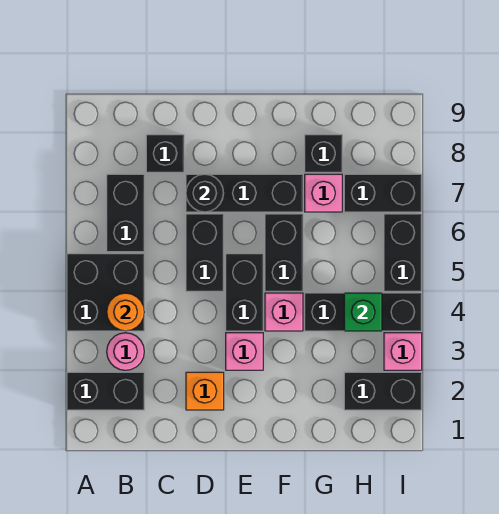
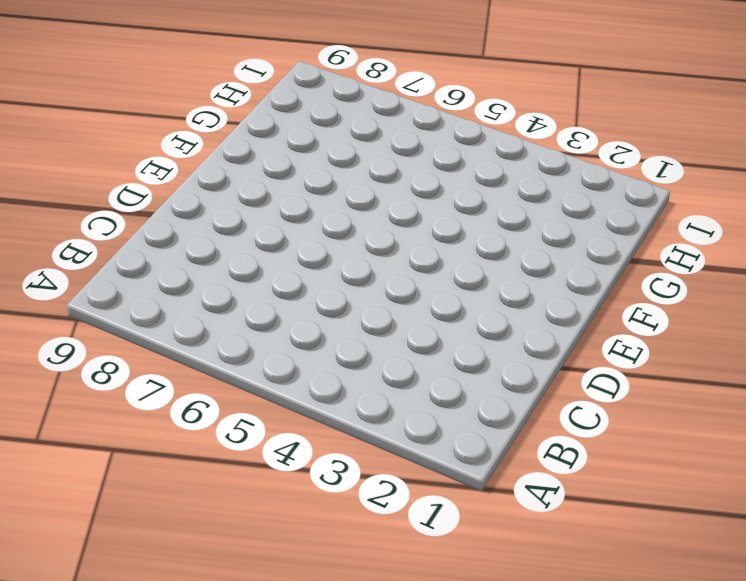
none -> black brick A2:B2 level 1
none -> black brick A4:B5 level 1
none -> pink round brick B3 level 1

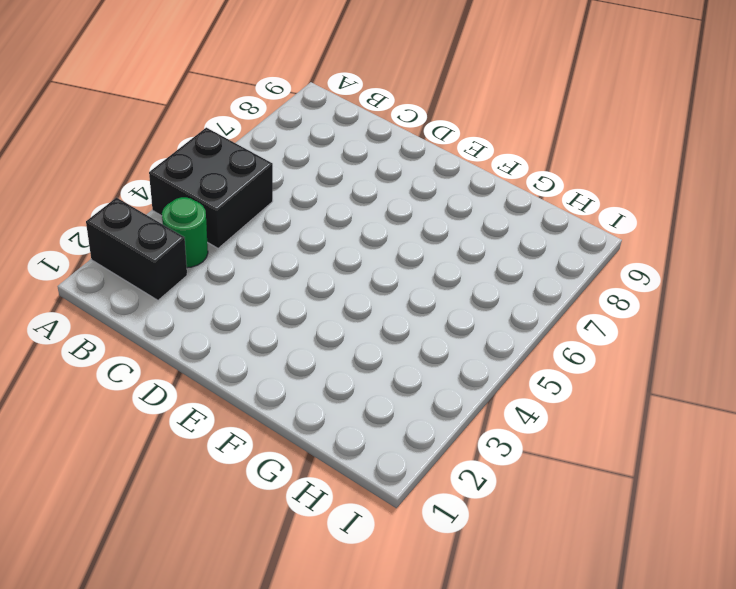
green round brick B3 level 1 -> pink round brick B3 level 1
none -> black brick B6:B7 level 1
none -> black brick C8 level 1
none -> orange brick D2 level 1

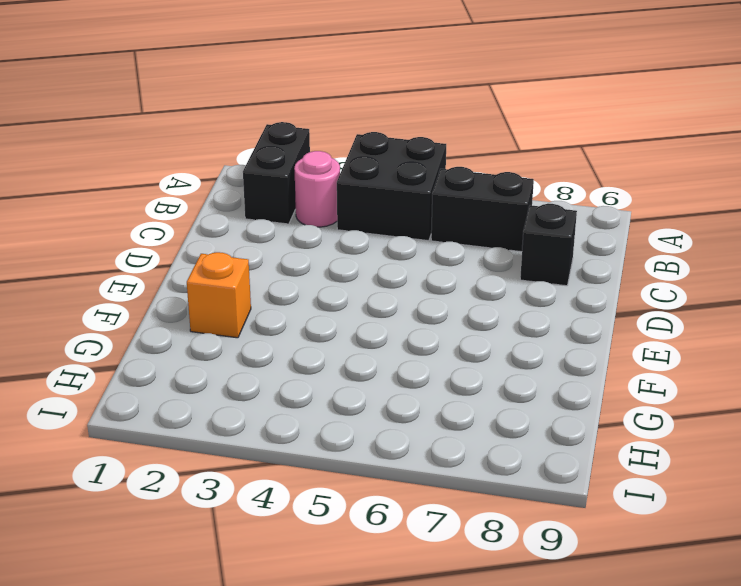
orange brick F2 level 1 -> orange brick D2 level 1
none -> black brick D5:D6 level 1
none -> black brick D7:F7 level 1
none -> pink brick E3 level 1

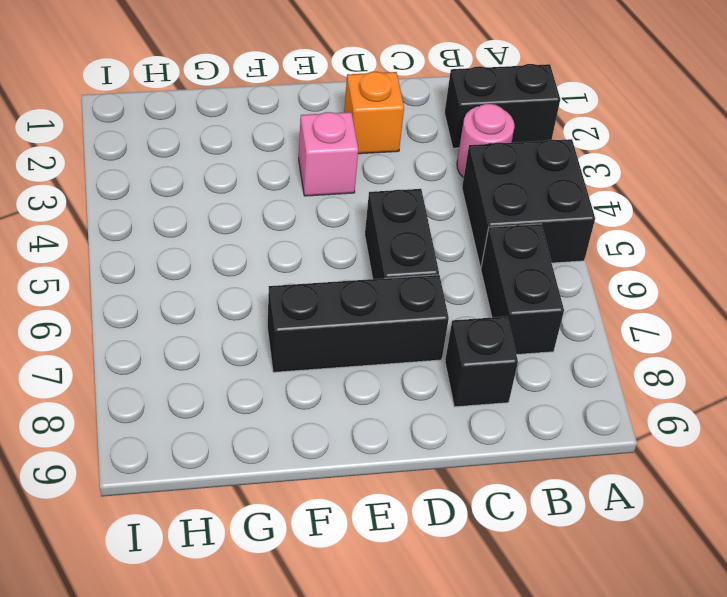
none -> black brick E4:E5 level 1
none -> pink brick F4 level 1
none -> black brick F5:F6 level 1

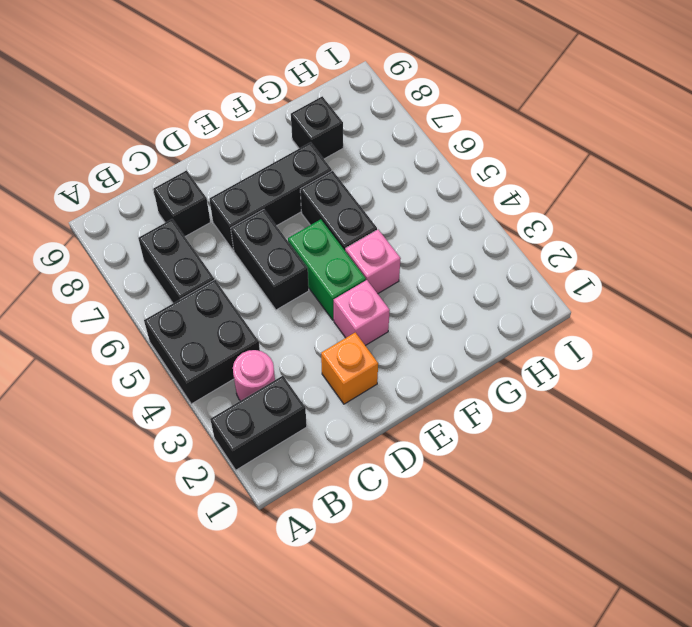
green brick E4:E5 level 1 -> black brick E4:E5 level 1
none -> black brick G4:I4 level 1
none -> pink brick G7 level 1
none -> black brick H2:I2 level 1

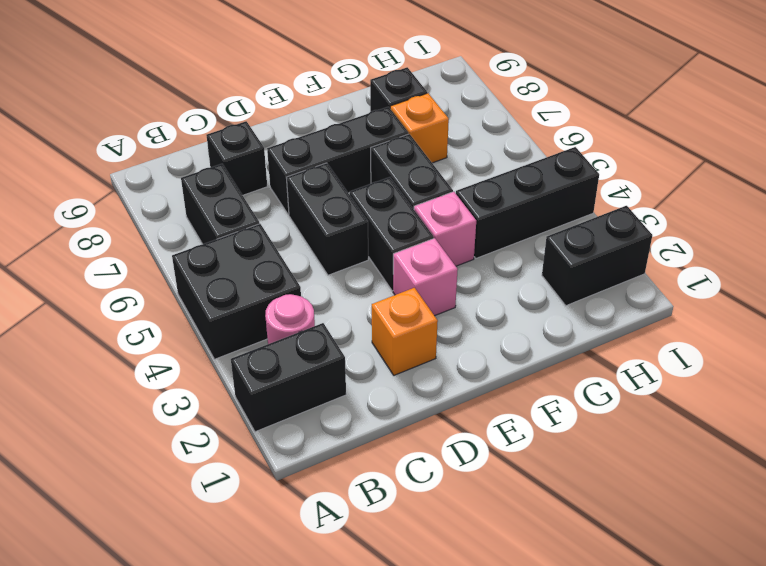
orange brick G7 level 1 -> pink brick G7 level 1
none -> black brick H7:I7 level 1
none -> pink brick I3 level 1
none -> black brick I5:I6 level 1

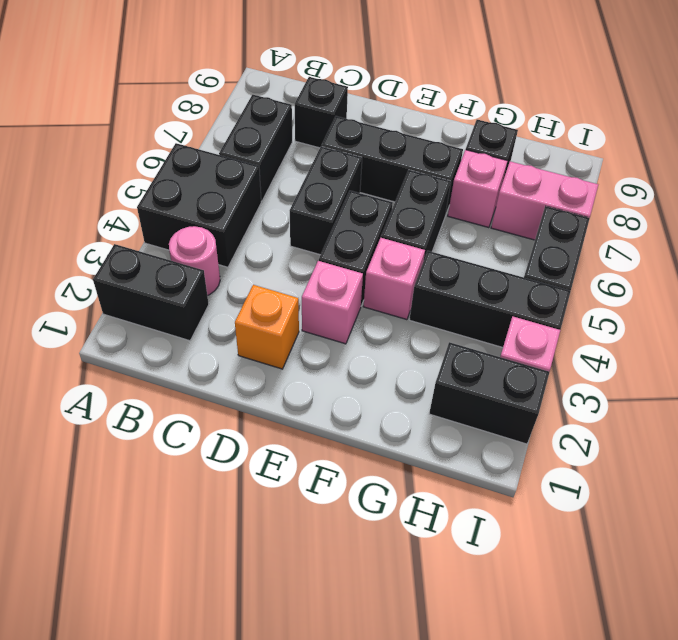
pink brick H7:I7 level 1 -> black brick H7:I7 level 1
none -> orange round brick B4 level 2
none -> black round brick D7 level 2
none -> green brick H4 level 2

